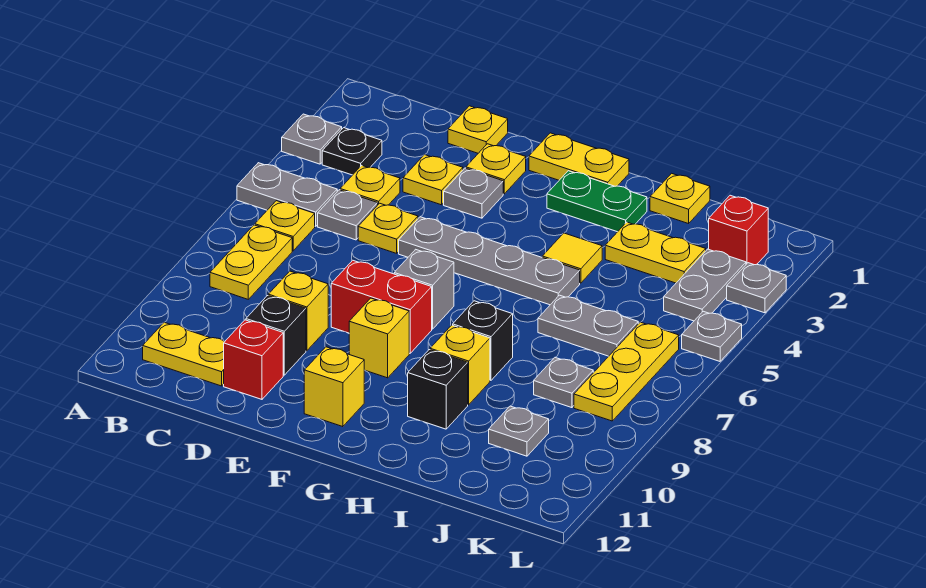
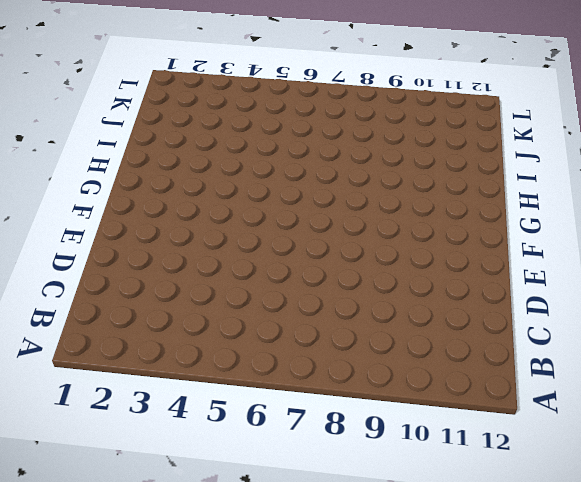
none -> grey plate A3 level 1
none -> grey plate A5:B5 level 1
none -> black plate B3 level 1
none -> yellow plate B6 level 1

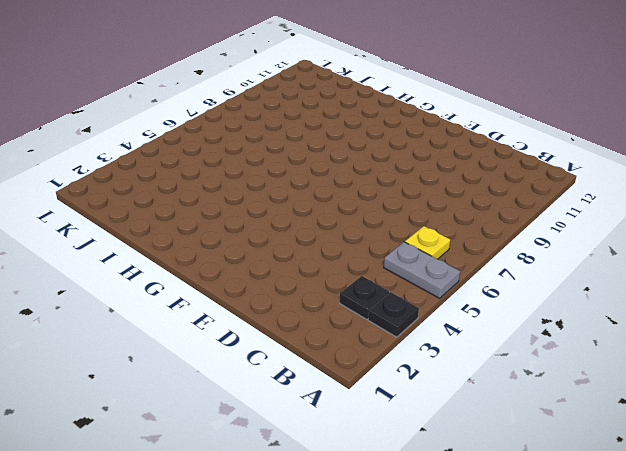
black plate A3 level 1 -> grey plate A3 level 1
none -> yellow plate B7:B8 level 1
none -> yellow plate B11:C11 level 1
none -> yellow plate C4 level 1
none -> grey plate C5 level 1

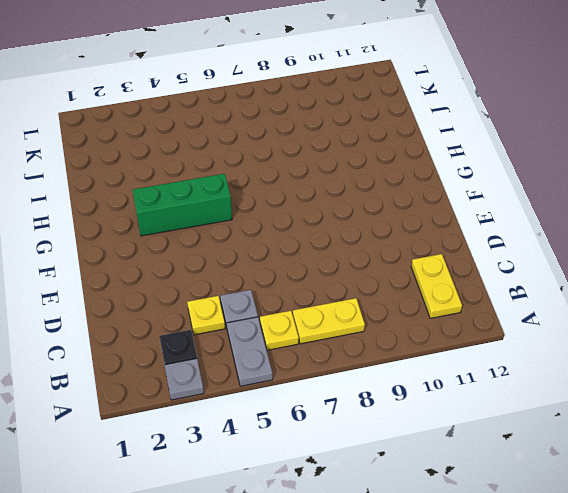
green brick G3:G5 level 1 -> grey plate E5:H5 level 1
none -> yellow plate D1 level 1
none -> yellow plate D3 level 1
none -> yellow plate D5 level 1
none -> yellow brick D9 level 1

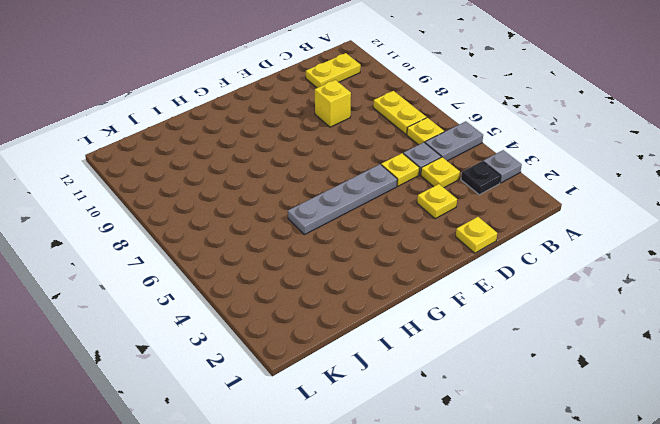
none -> black brick D10 level 1
none -> red brick D11 level 1
none -> yellow plate E2 level 1
none -> grey plate E3 level 1

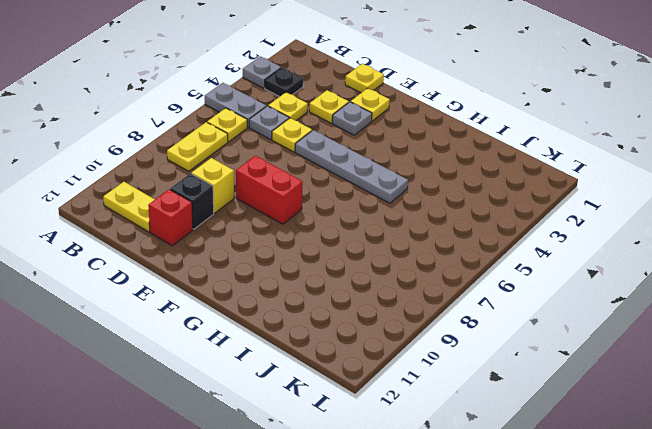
none -> yellow plate F1:G1 level 1
none -> grey brick F7 level 1
none -> yellow brick F9 level 1
none -> yellow brick F11 level 1

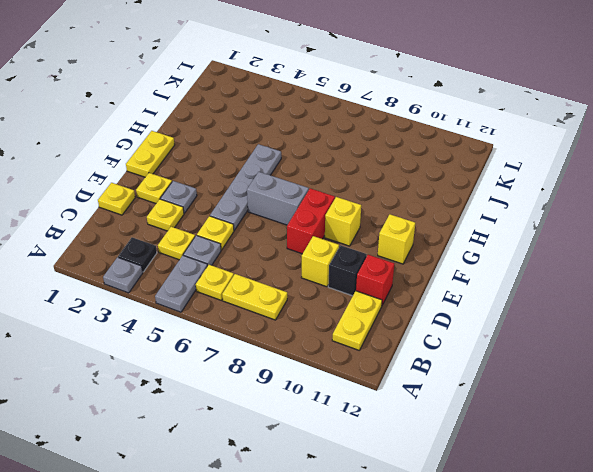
grey brick F6:F7 level 1 -> grey brick F7 level 1
none -> green plate G2:H2 level 1
none -> yellow tile H4 level 1
none -> black brick H8 level 1
none -> yellow brick H9 level 1

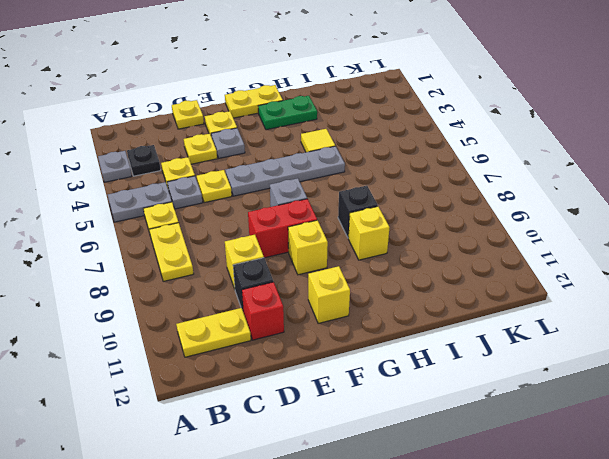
none -> black brick H10 level 1
none -> yellow plate I1 level 1
none -> yellow plate I3:J3 level 1
none -> grey plate I6:J6 level 1

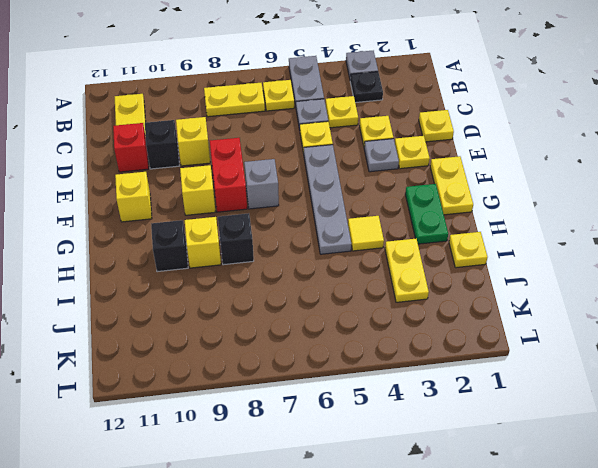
none -> grey plate I6:J6 level 1
none -> grey plate J8 level 1
none -> grey plate J10 level 1
none -> red brick K2 level 1

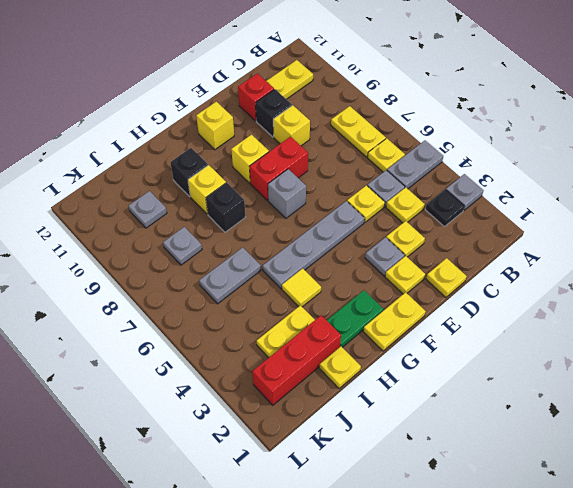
red brick I2:K2 level 1 -> red brick K2 level 1
none -> grey plate K3:K4 level 1
none -> yellow plate K6:K8 level 1
none -> grey plate L3 level 1
none -> grey plate L5 level 1

